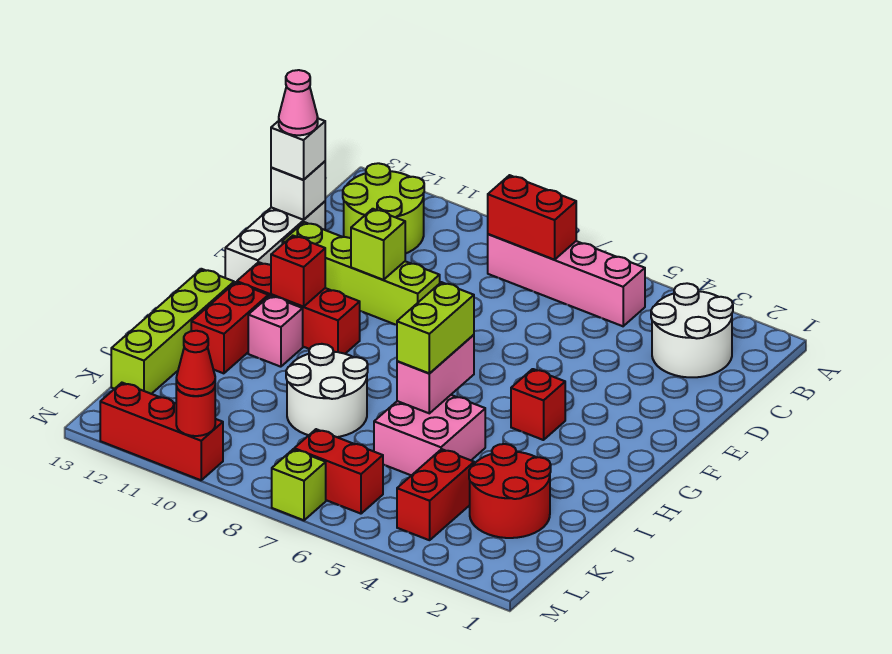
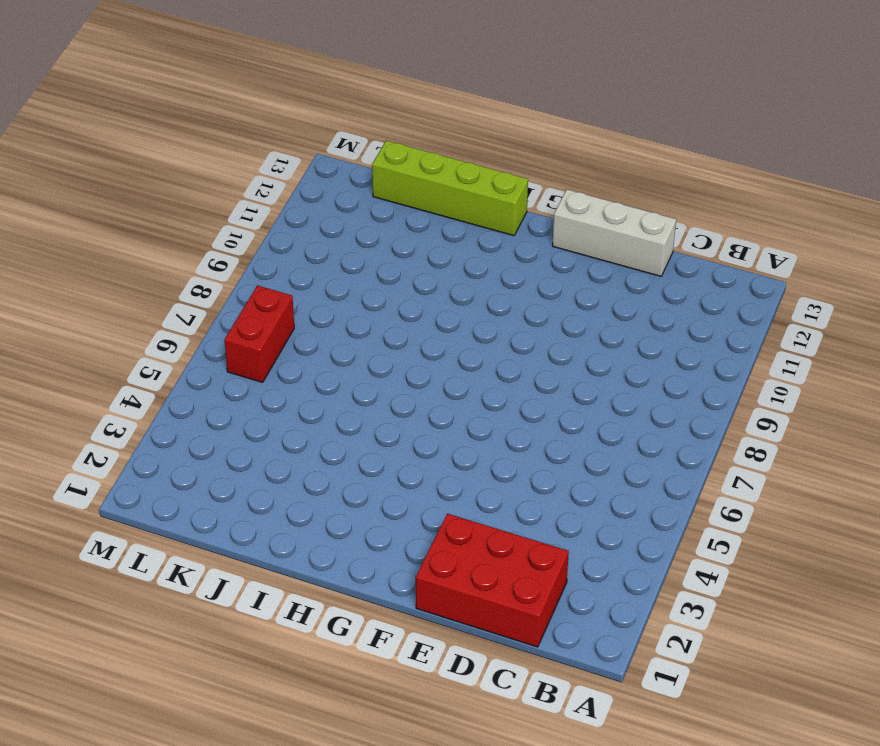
red brick C1:E2 level 1 -> white round brick B2:C3 level 1
none -> pink brick B5:B8 level 1
none -> lime round brick B11:C12 level 1
none -> lime brick E9:E12 level 1

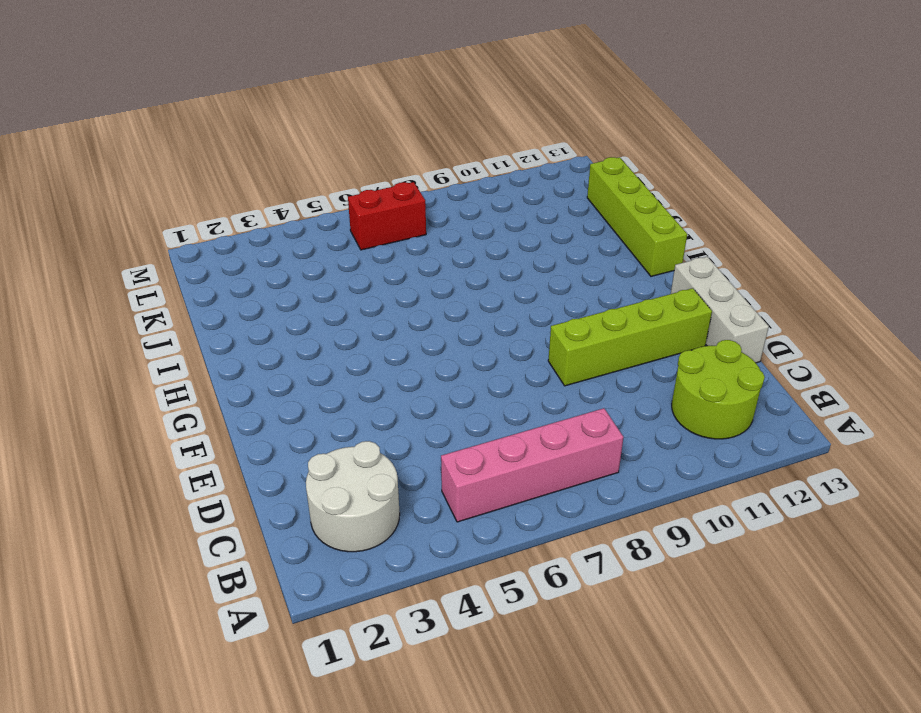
none -> red brick G4 level 1
none -> red brick G10:G12 level 1
none -> pink brick H11 level 1

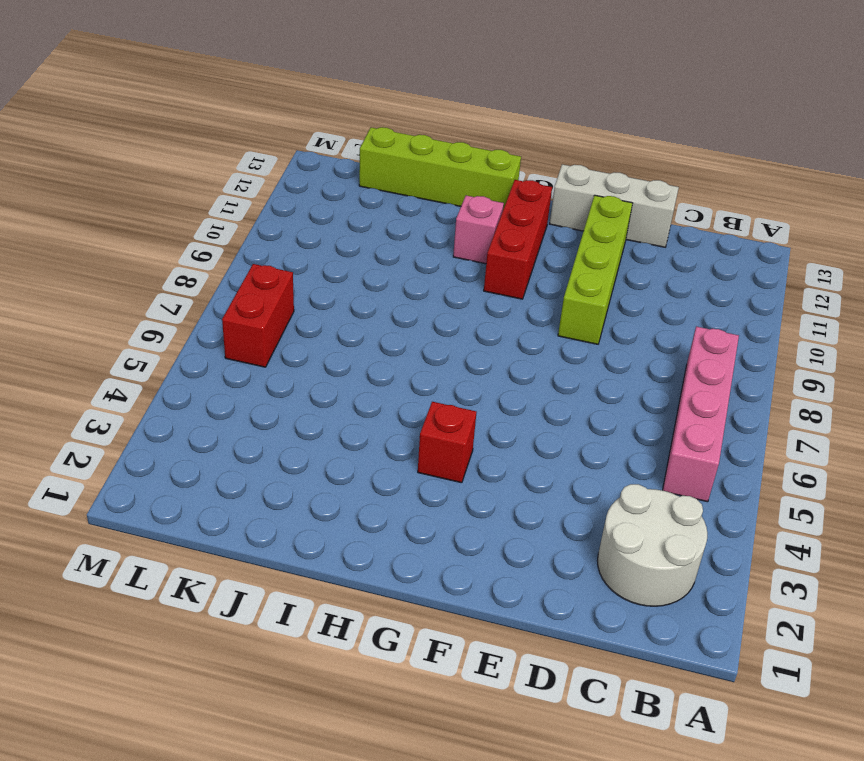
none -> lime round brick B11:C12 level 1
none -> red brick H12:I12 level 1
none -> pink brick I5:J6 level 1

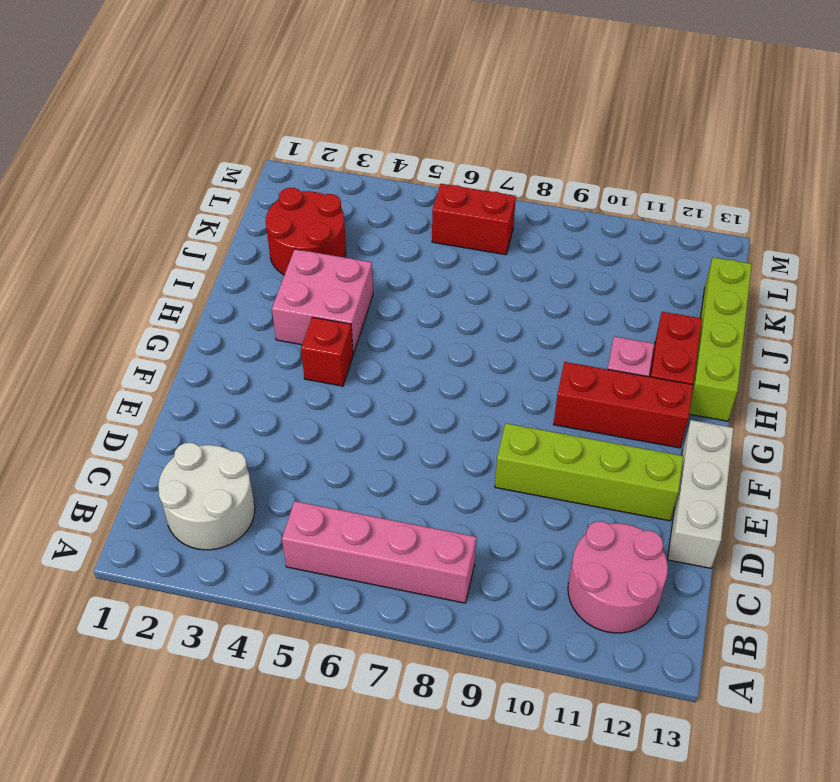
pink round brick B11:C12 level 1 -> lime round brick B11:C12 level 1
pink brick H3:I4 level 1 -> pink brick I5:J6 level 1
none -> white round brick I8:J9 level 1
none -> red brick K4:L4 level 1
none -> lime brick M7 level 1

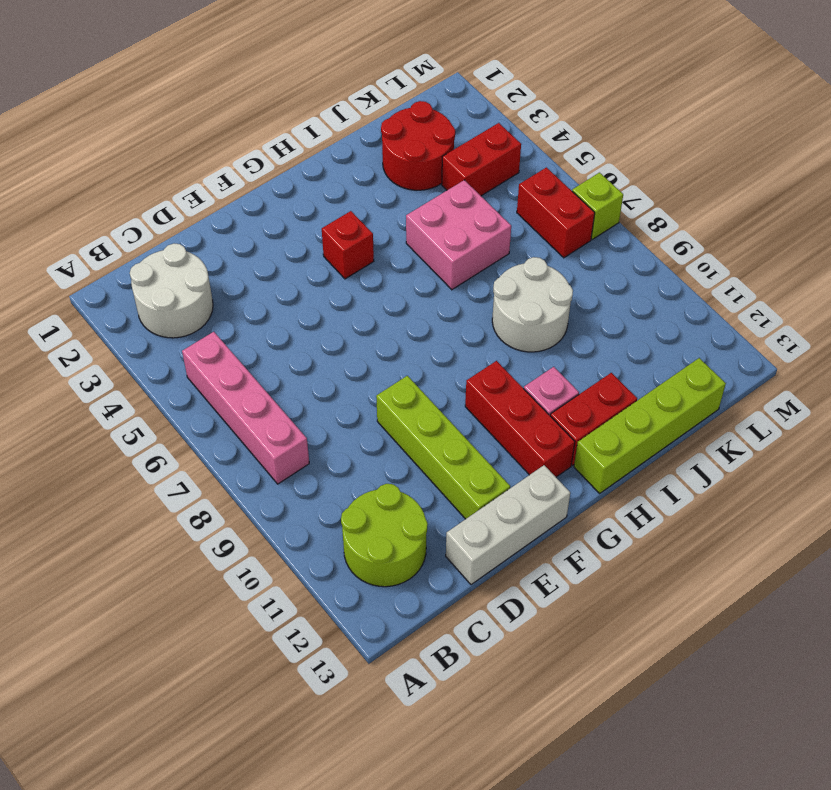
none -> red brick M10:M12 level 1
none -> red brick B7:B8 level 2
none -> white brick D13 level 2

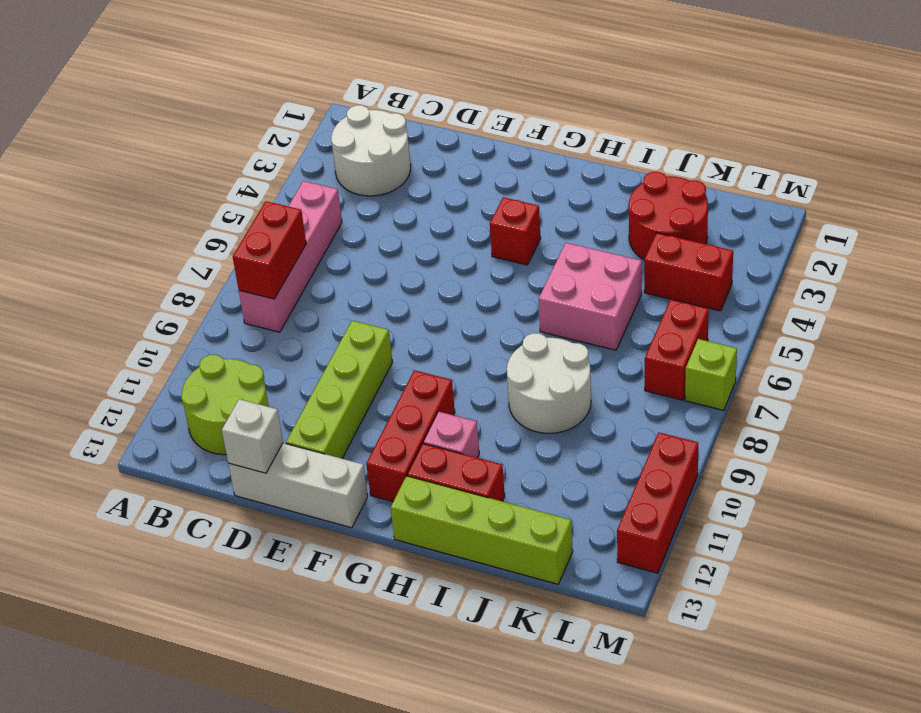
none -> lime brick E10 level 2
none -> red brick G11 level 2
none -> pink brick H6:I6 level 2

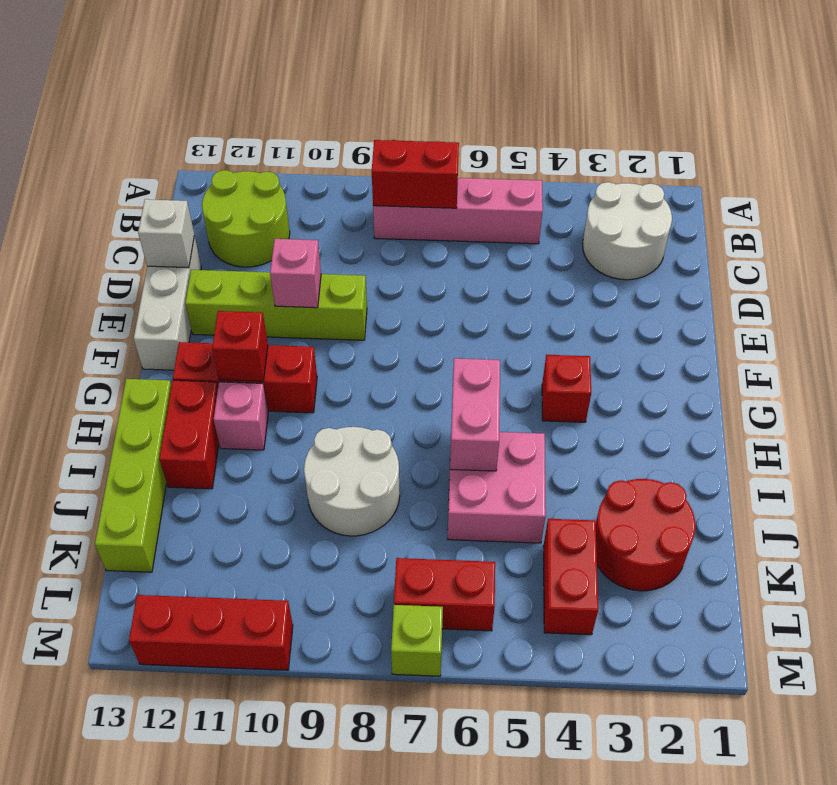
pink brick E10 level 2 -> lime brick E10 level 2
none -> red round brick M10 level 2
none -> white brick D13 level 3
none -> lime brick H6:I6 level 3

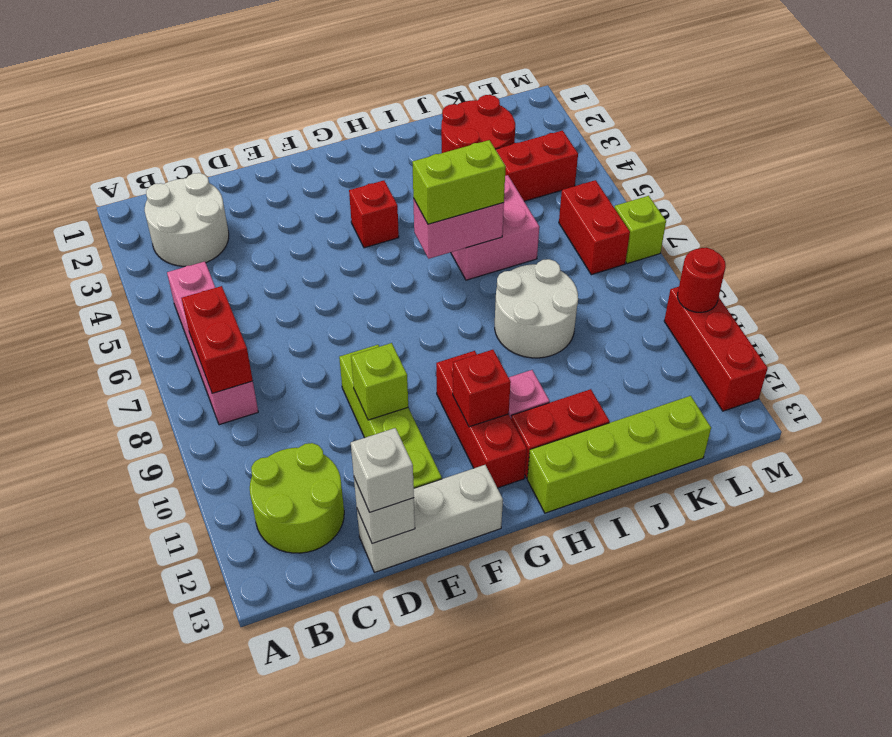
none -> red cone M10 level 3
none -> pink cone D13 level 4

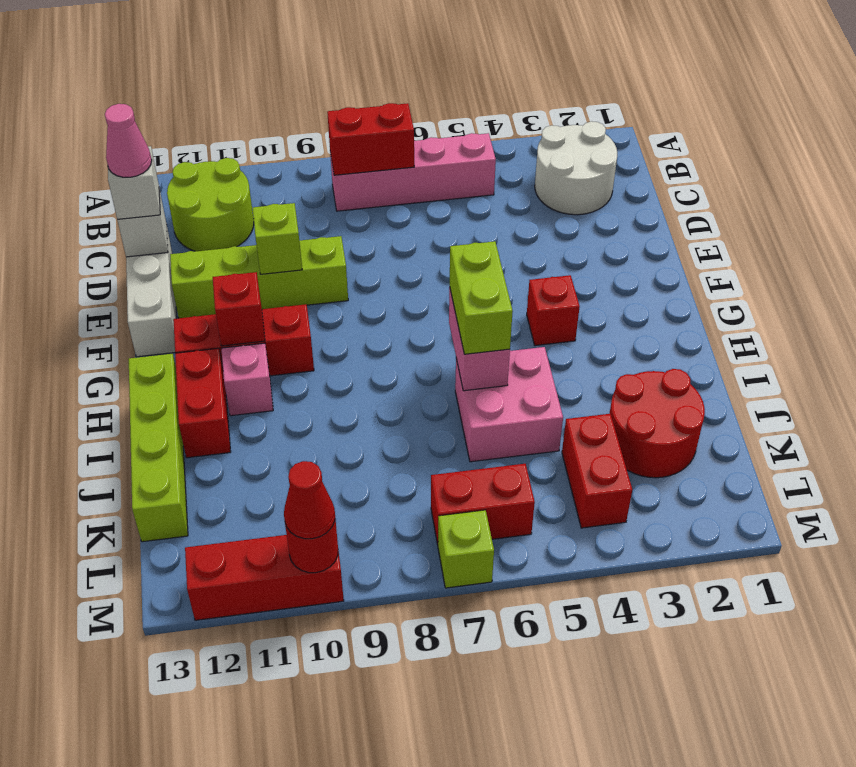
none -> white round brick I8:J9 level 1

